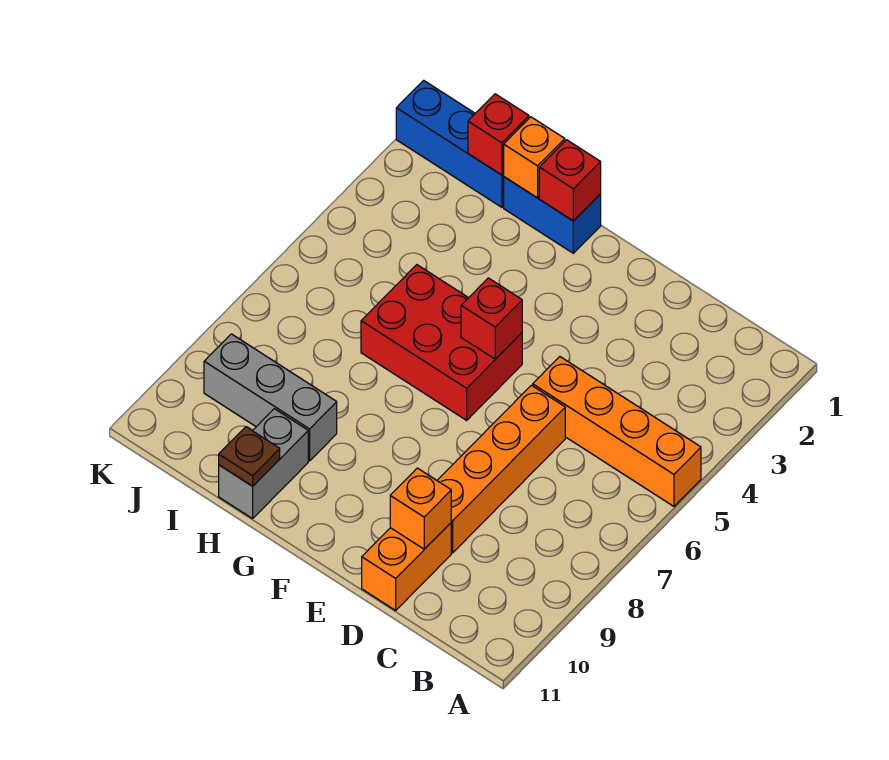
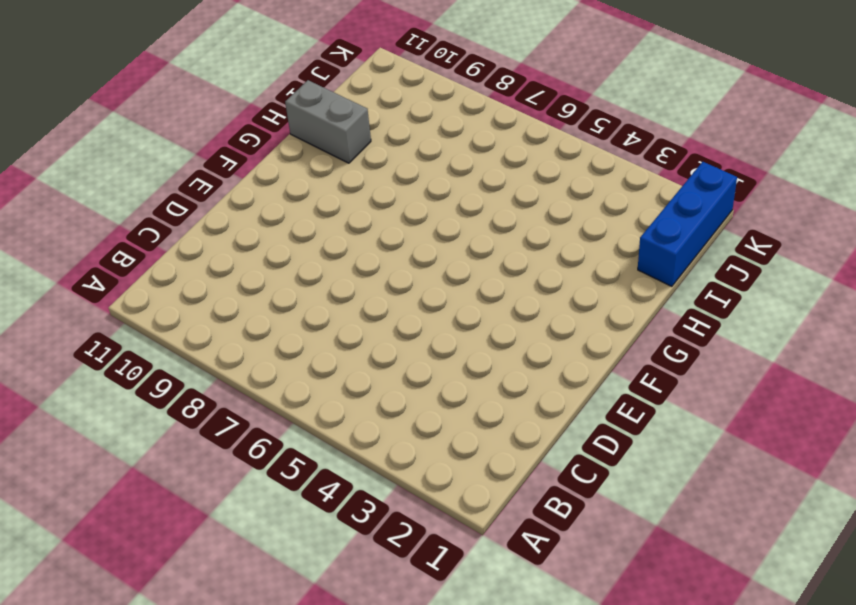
none -> orange brick A5:D5 level 1
none -> orange brick D6:D9 level 1
none -> orange brick D10:D11 level 1

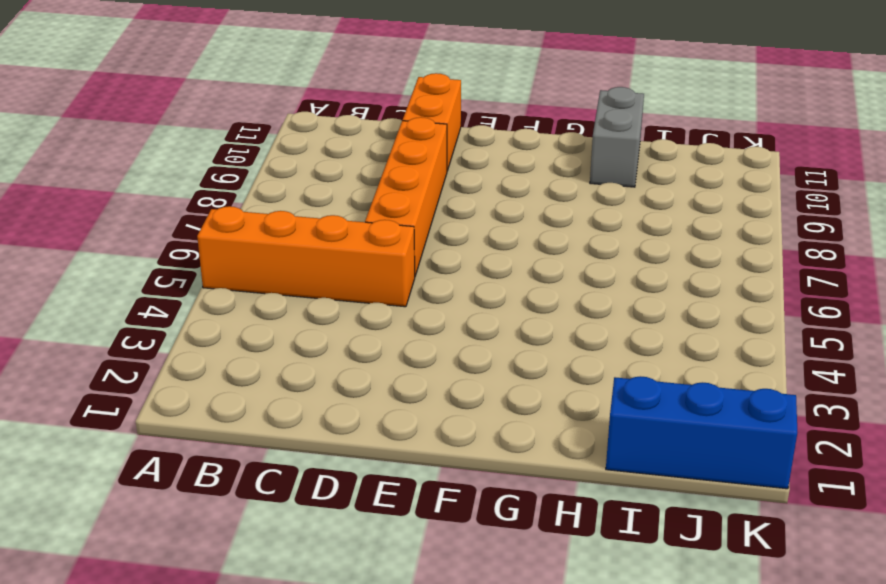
none -> red brick F5:H6 level 1
none -> blue brick G1:H1 level 1
none -> grey brick H9:J9 level 1

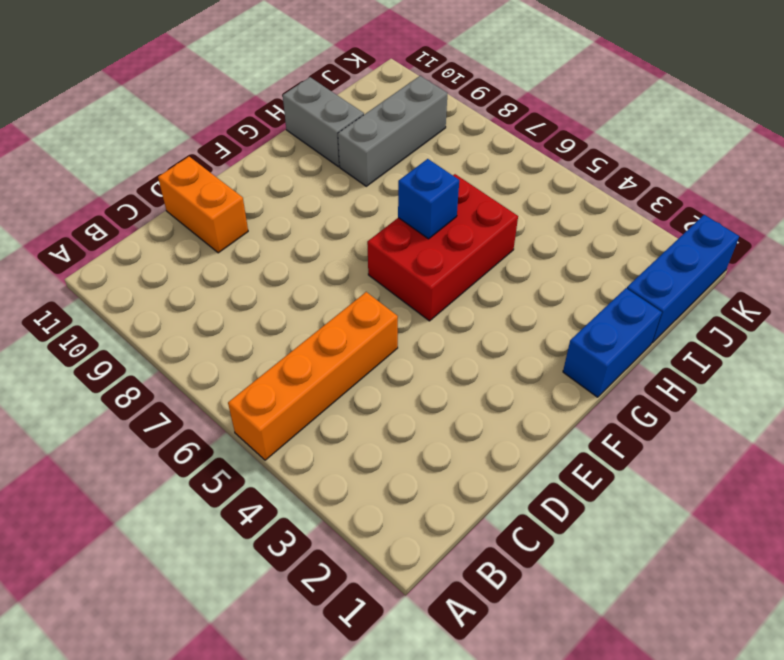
blue brick G6 level 2 -> none
none -> orange brick D6:D9 level 1
none -> orange brick D10 level 2
none -> red brick F5 level 2

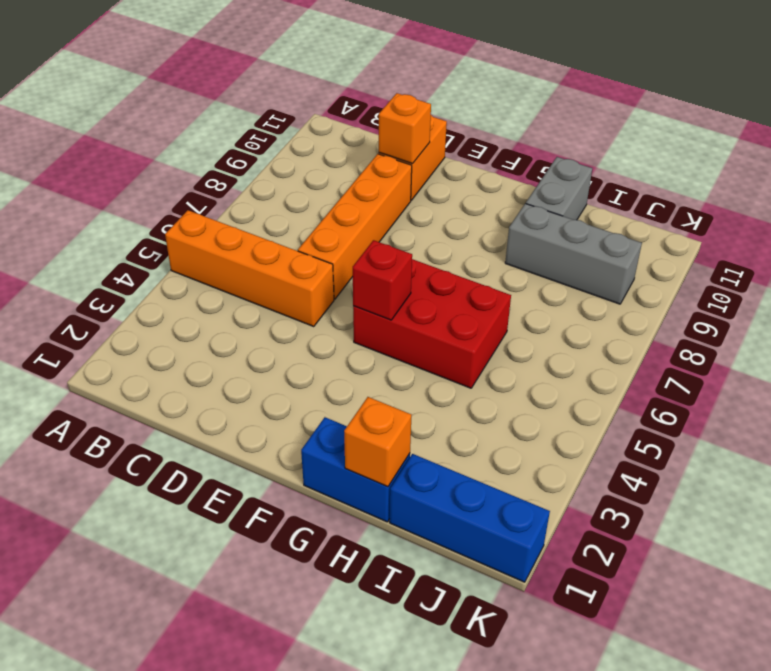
none -> red brick G1 level 2
none -> brown plate H11 level 2
none -> red brick I1 level 2

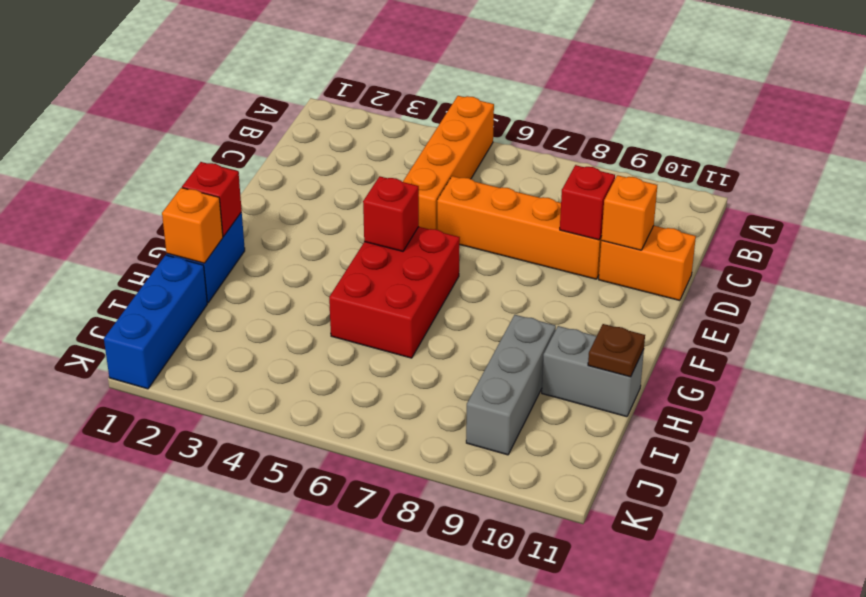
red brick D9 level 2 -> red brick I1 level 2

